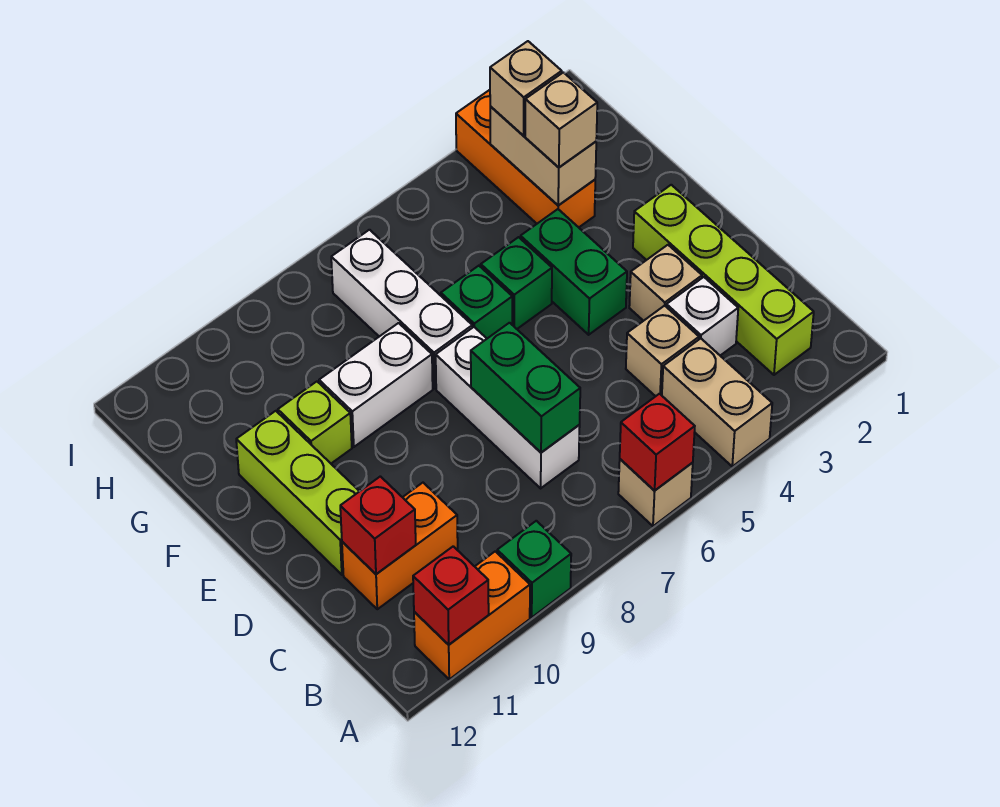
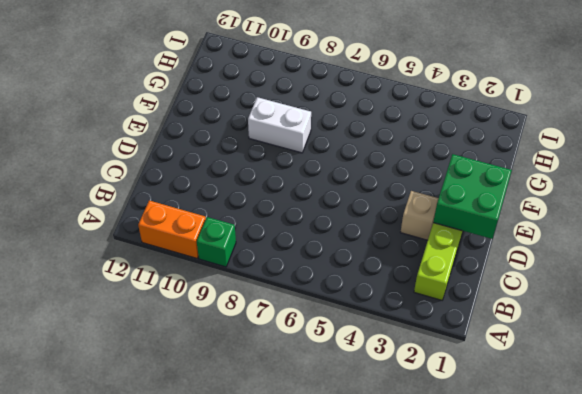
green brick D1:E2 level 2 -> none
none -> tan brick A4:B4 level 1
none -> tan brick A6 level 1
none -> white brick C3 level 1

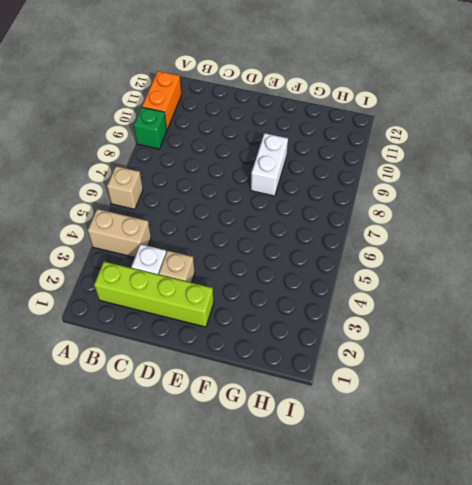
none -> tan brick C4 level 1
none -> white brick C7:E7 level 1
none -> orange brick C10:C11 level 1

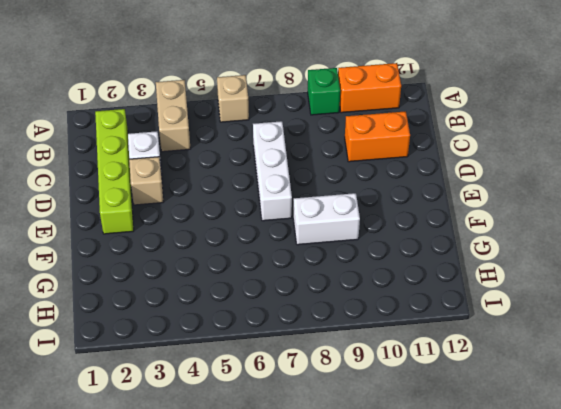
none -> tan brick C4 level 1
none -> lime brick D11:F11 level 1
none -> green brick E4:F4 level 1

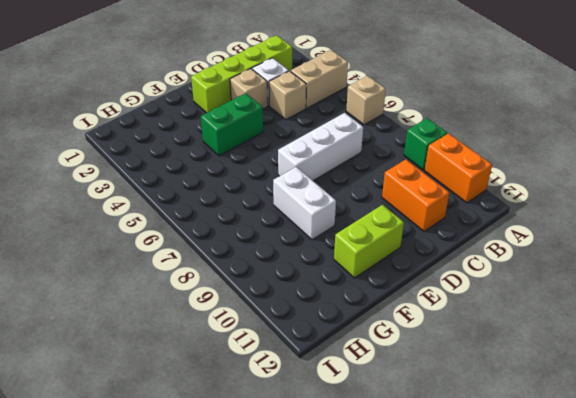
lime brick E11:F11 level 1 -> lime brick D11:F11 level 1
none -> green brick F5 level 1
none -> green brick F6 level 1
none -> white brick F7:H7 level 1

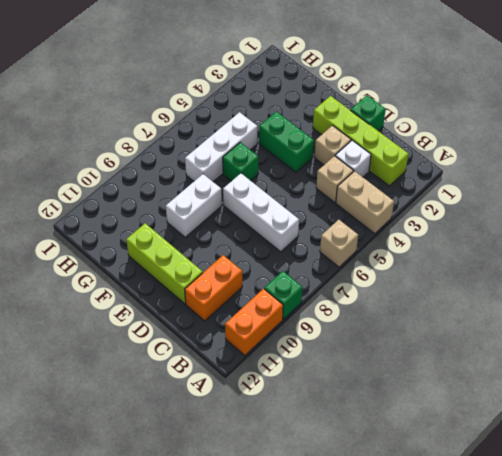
green brick D1 level 1 -> green brick F5 level 1
white brick G5:G7 level 1 -> white brick F7:H7 level 1
none -> lime brick F10 level 1
none -> orange brick G3:I3 level 1
none -> red brick A6 level 2

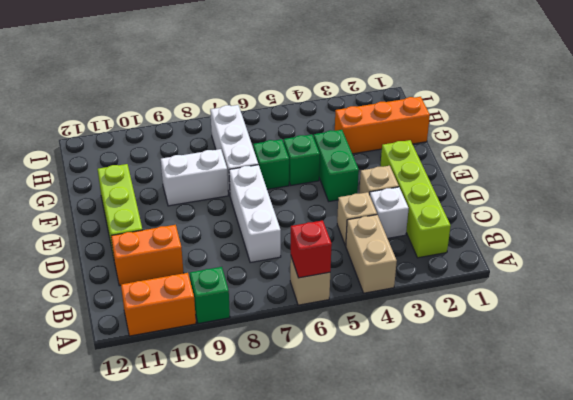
orange brick G1:G3 level 1 -> orange brick G3:I3 level 1
none -> lime brick F10 level 1
none -> red brick A11 level 2
none -> green brick C7:D7 level 2

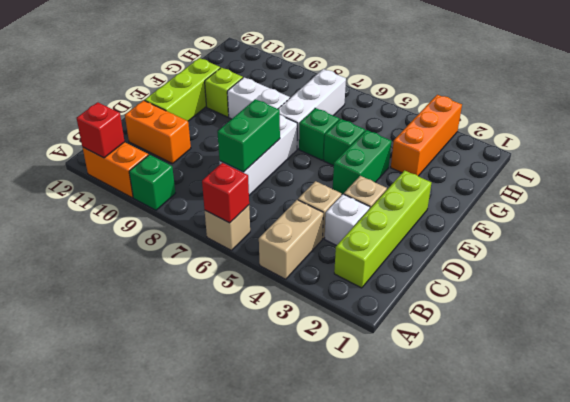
none -> red brick C11 level 2
none -> tan brick G3:H3 level 2
none -> tan brick G3 level 3

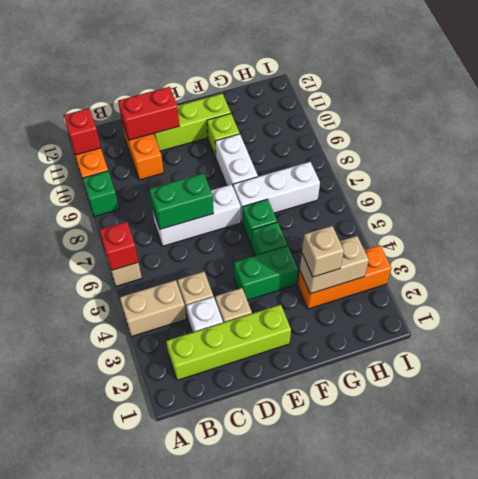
red brick C11:D11 level 2 -> red brick C11 level 2
none -> tan brick H3 level 3

